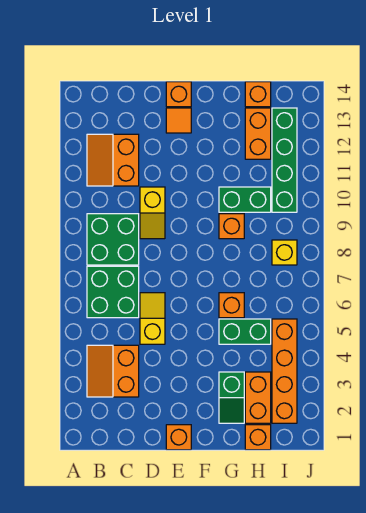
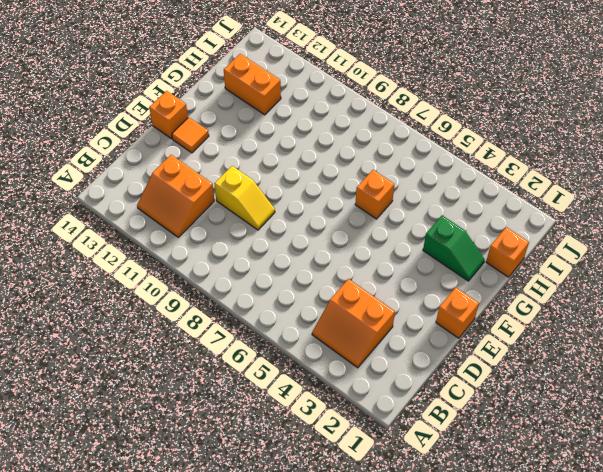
none -> green brick B6:C7 level 1
none -> green brick B8:C9 level 1
none -> yellow slope D5:D6 level 1 top 5

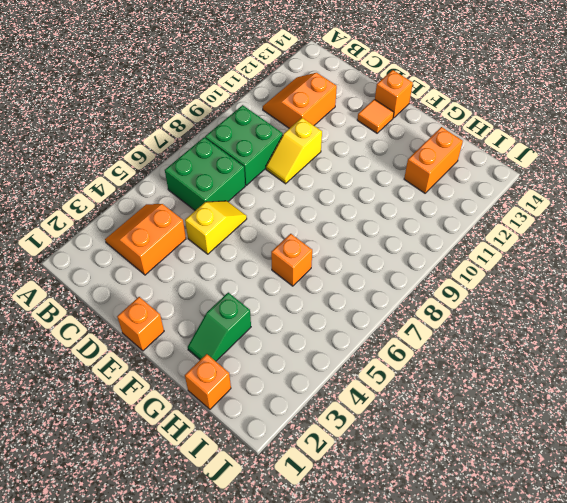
none -> green brick G5:H5 level 1
none -> orange brick G9 level 1
none -> green brick G10:H10 level 1

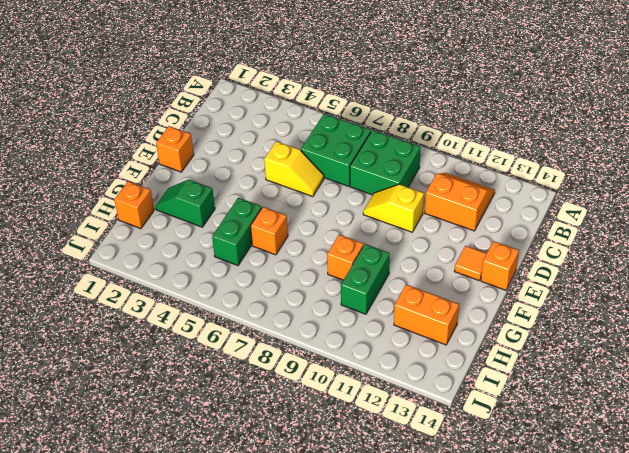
none -> orange slope B3:C4 level 1 top C
none -> orange brick H2:H3 level 1
none -> orange brick H14 level 1

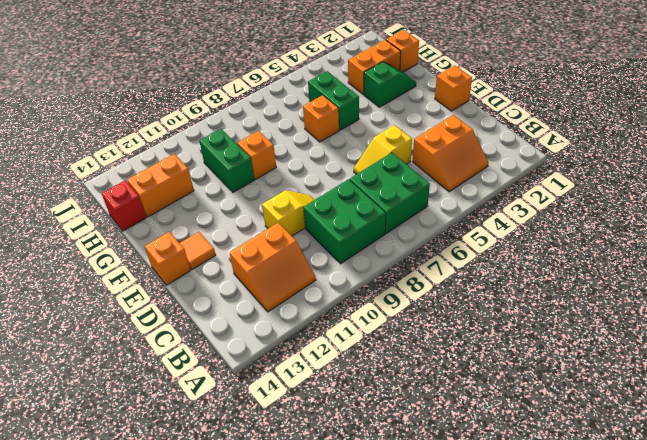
red brick H14 level 1 -> orange brick H14 level 1
none -> orange brick I2:I5 level 1
none -> yellow brick I8 level 1
none -> green brick I10:I13 level 1

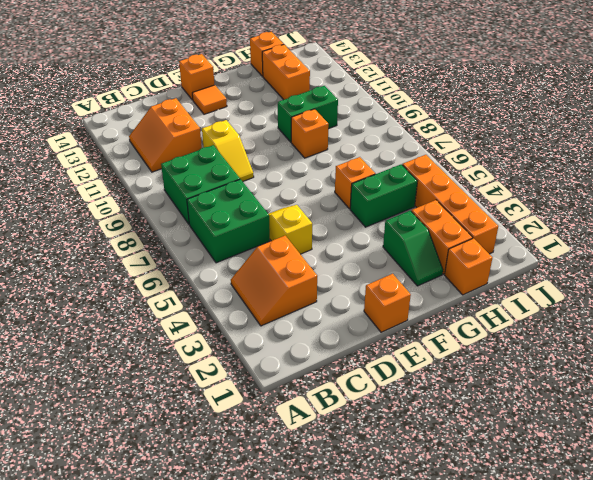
none -> yellow brick I8 level 1
none -> green brick I10:I13 level 1

